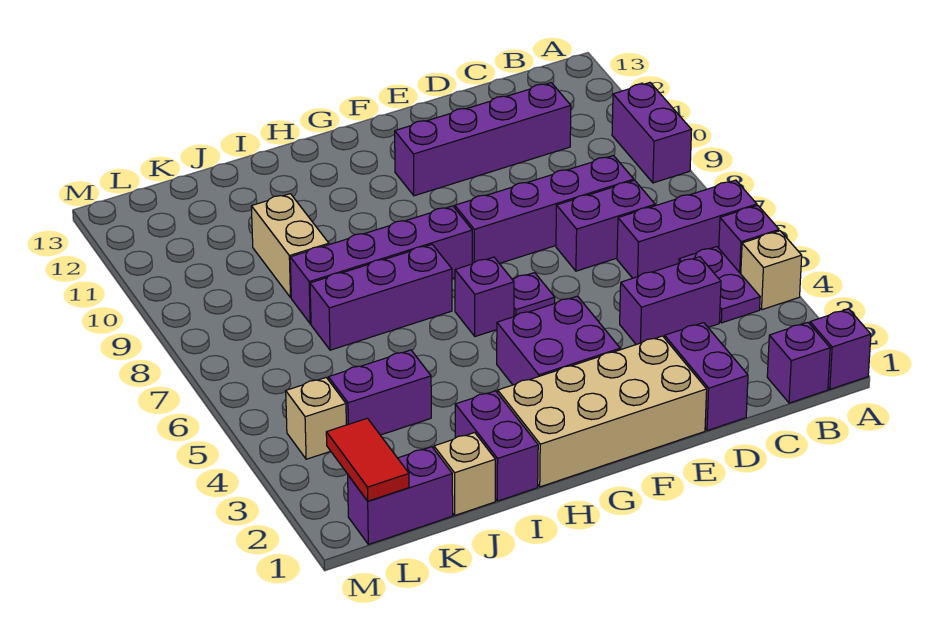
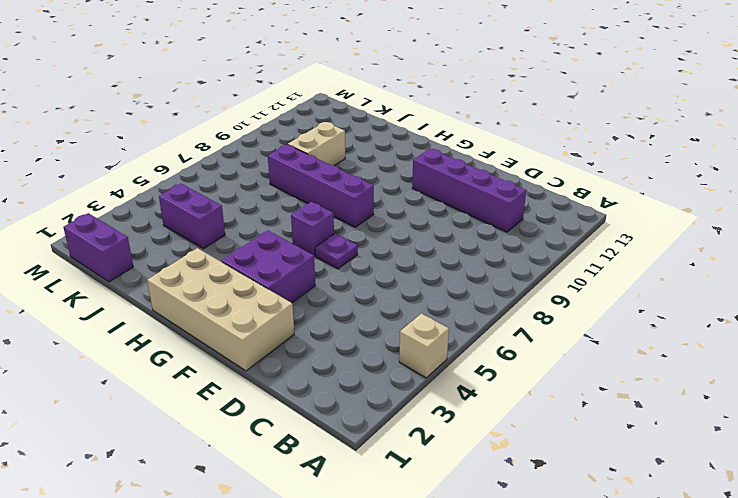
none -> purple brick A1 level 1
none -> purple brick A5 level 1
none -> purple brick A6:C6 level 1

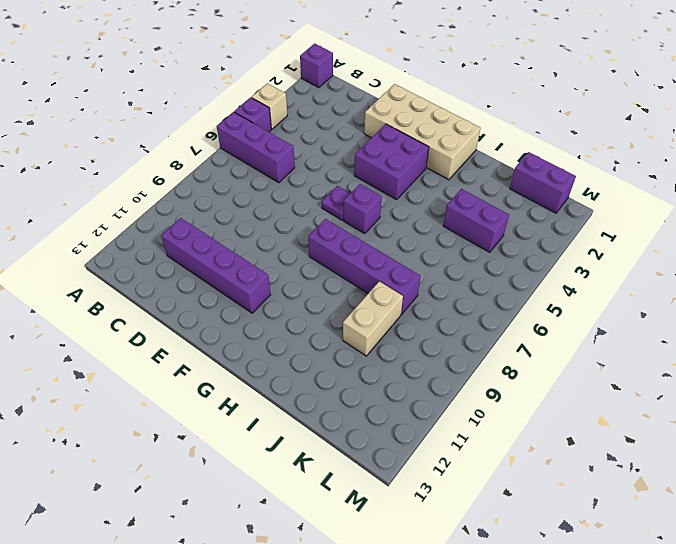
none -> purple brick A9:A10 level 1
none -> purple brick B1 level 1
none -> purple plate B4:B5 level 1

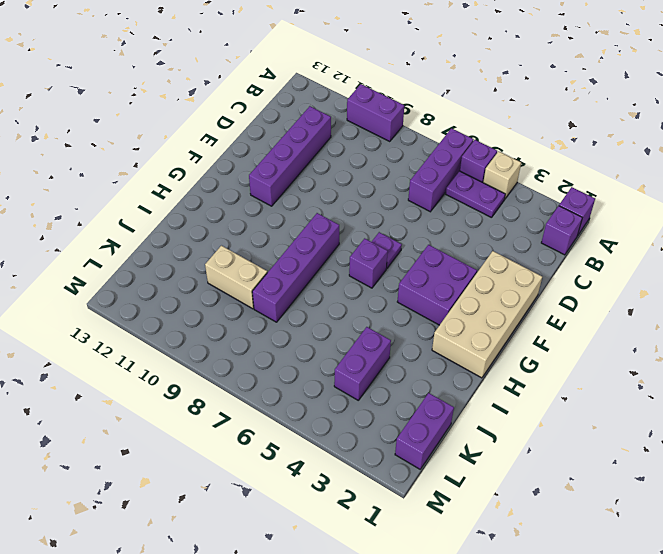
none -> purple brick C4:D4 level 1
none -> purple brick C7:D7 level 1
none -> purple brick C8:F8 level 1

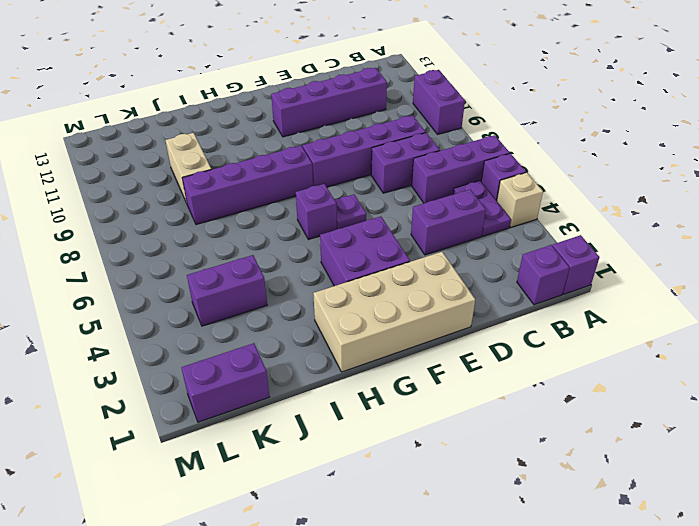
none -> purple brick D1:D2 level 1
none -> purple brick H7:J7 level 1
none -> purple brick I1:I2 level 1

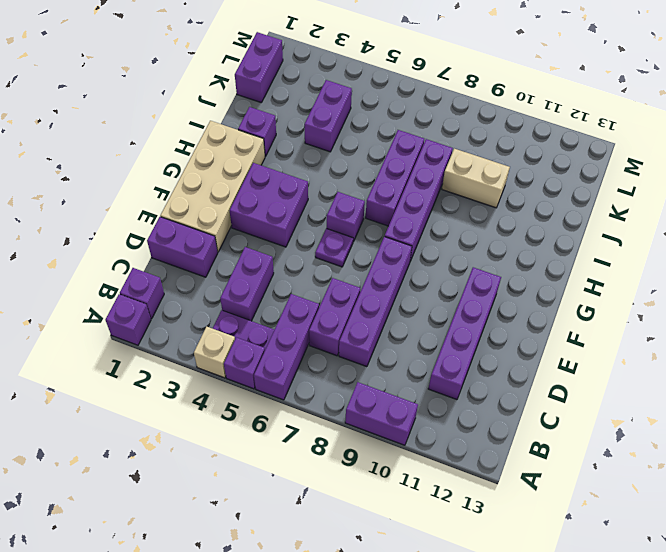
purple brick I2 level 1 -> purple brick I1:I2 level 1
none -> tan brick J1 level 1
none -> tan brick L4 level 1
none -> red tile L1:L2 level 2

